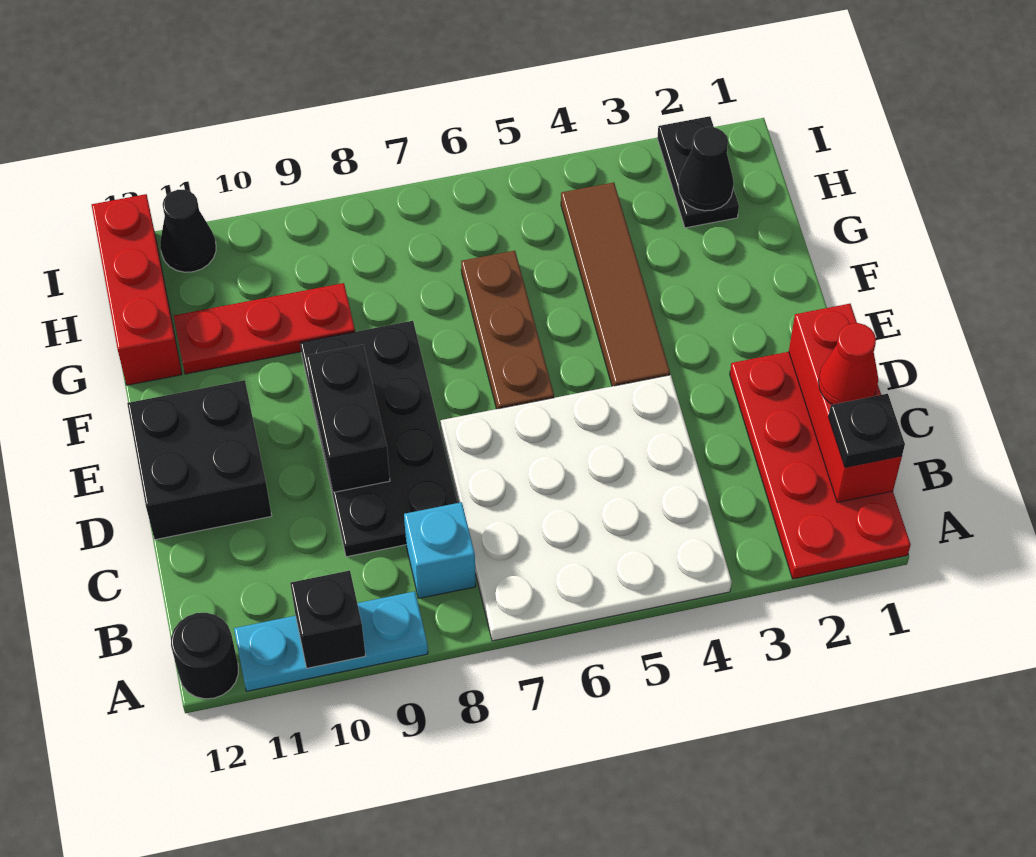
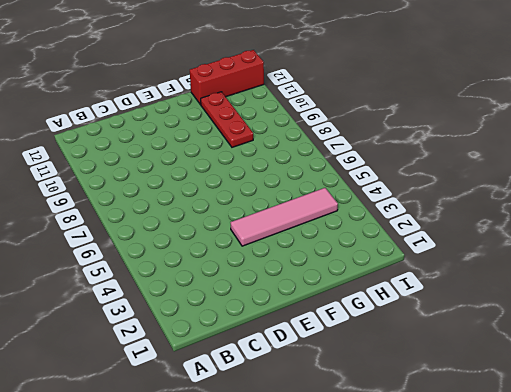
pink tile E4:H4 level 1 -> brown tile E4:H4 level 1
none -> red plate A1:D2 level 1
none -> white plate A4:D7 level 1
none -> cyan plate A9:A11 level 1

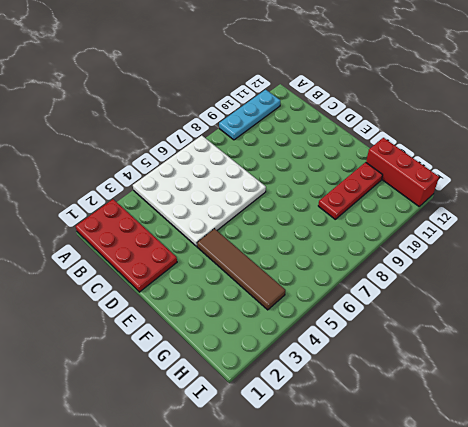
none -> black round brick A12 level 1
none -> cyan brick B8 level 1
none -> black plate C8:F9 level 1

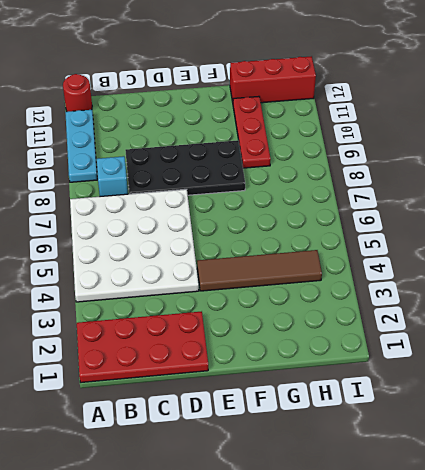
red round brick A12 level 1 -> black round brick A12 level 1
none -> black brick D11:E12 level 1
none -> brown plate E6:G6 level 1
none -> black plate H2:I2 level 1

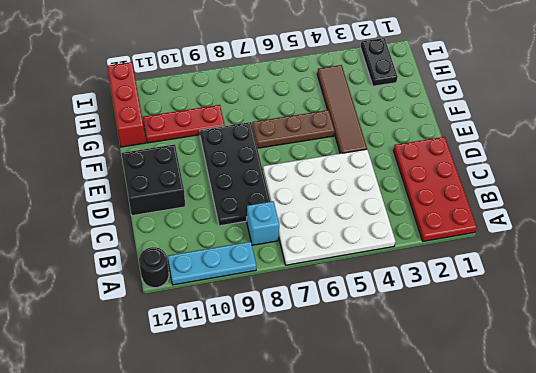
brown plate F5:F7 level 1 -> brown plate E6:G6 level 1
none -> black cone I11 level 1
none -> black brick A10 level 2
none -> red brick B1:D1 level 2

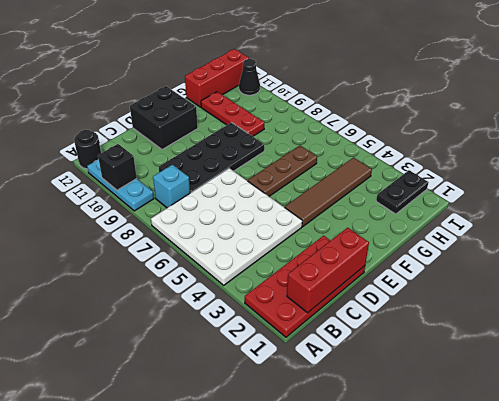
none -> black brick D9:E9 level 2
none -> black cone H2 level 2
none -> black plate B1 level 3

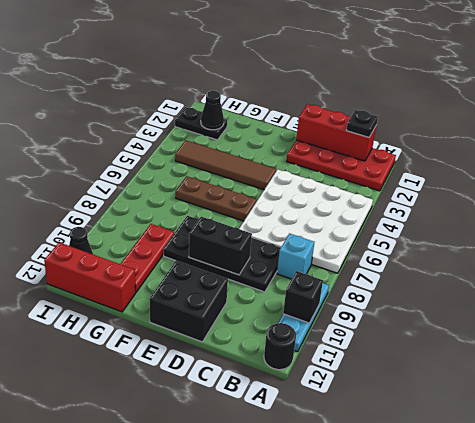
none -> red cone C1 level 3

